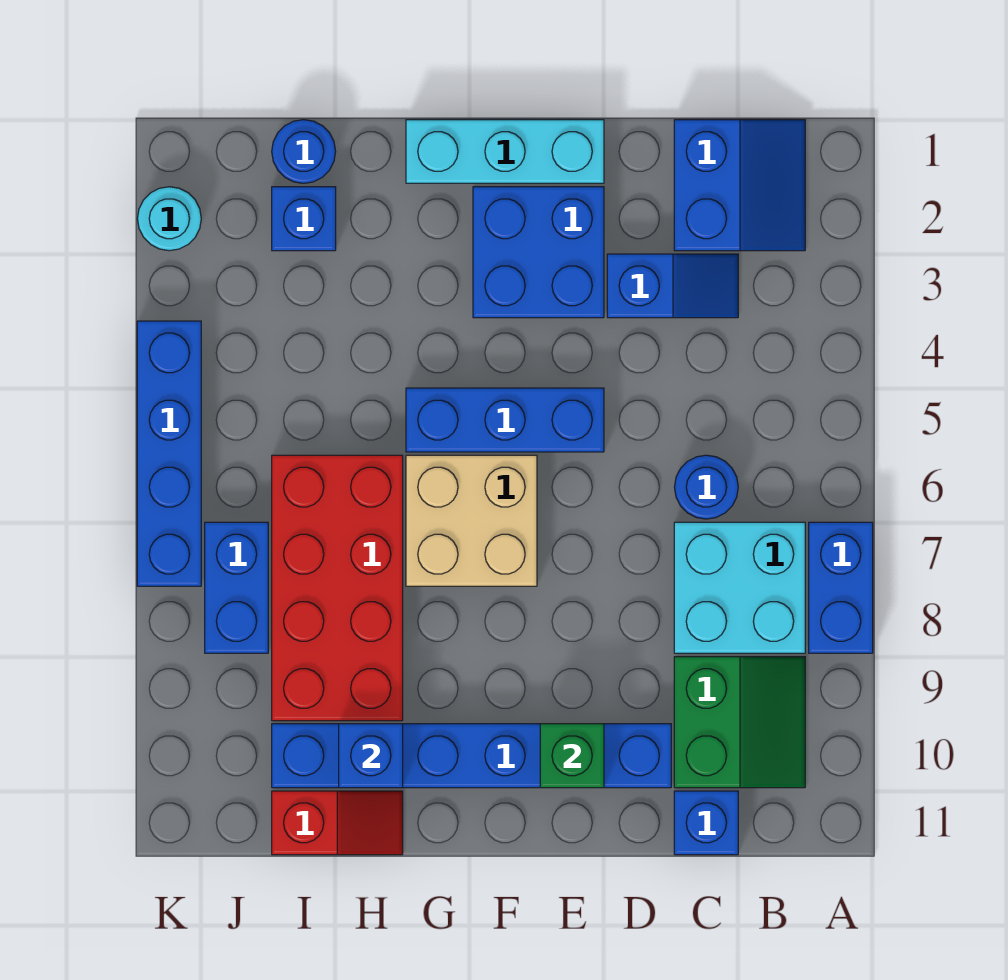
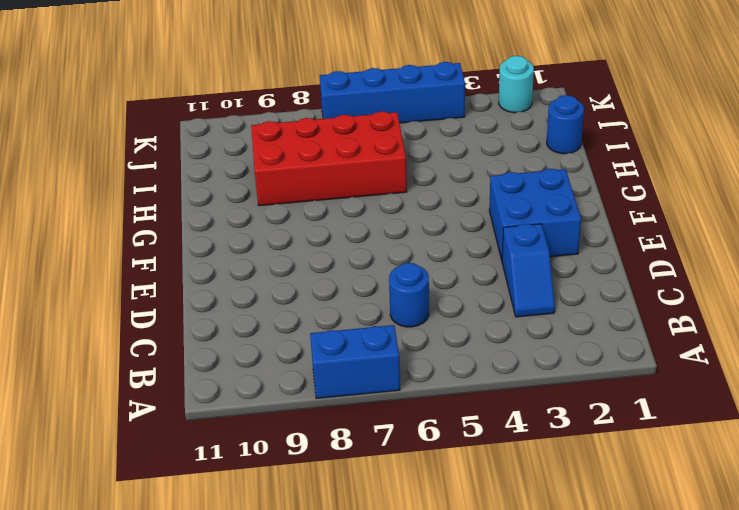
none -> blue slope B1:C2 level 1 top C
none -> cyan brick B7:C8 level 1
none -> green slope B9:C10 level 1 top C

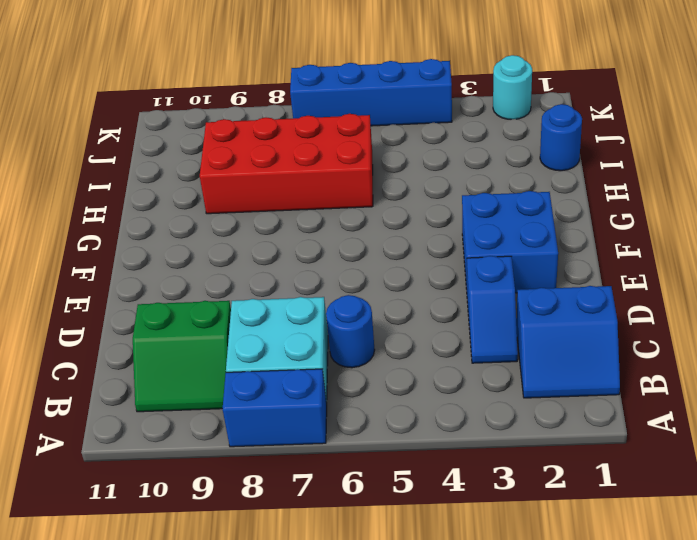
none -> blue brick C11 level 1
none -> blue brick D10:I10 level 1
none -> cyan brick E1:G1 level 1

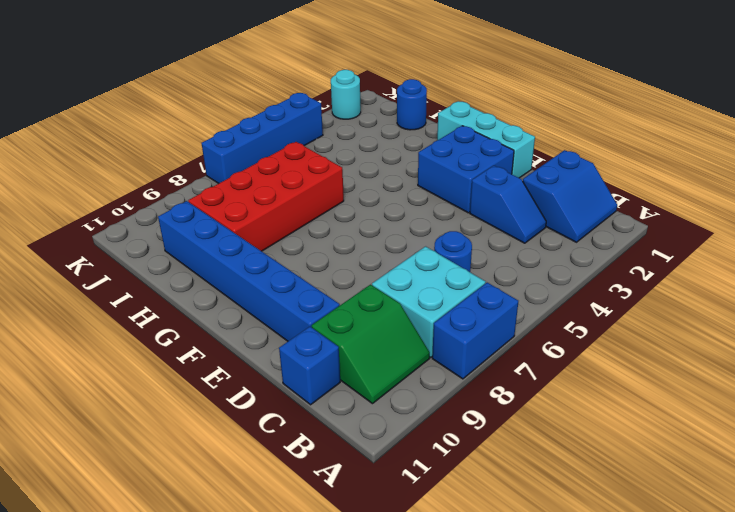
none -> blue brick E5:G5 level 1
none -> tan brick F6:G7 level 1
none -> red slope H11:I11 level 1 top I

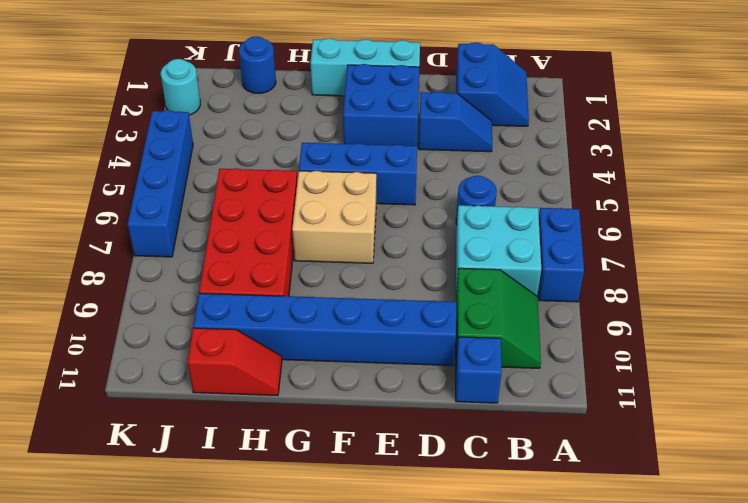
none -> blue brick I2 level 1
none -> blue brick J7:J8 level 1
none -> green brick E10 level 2

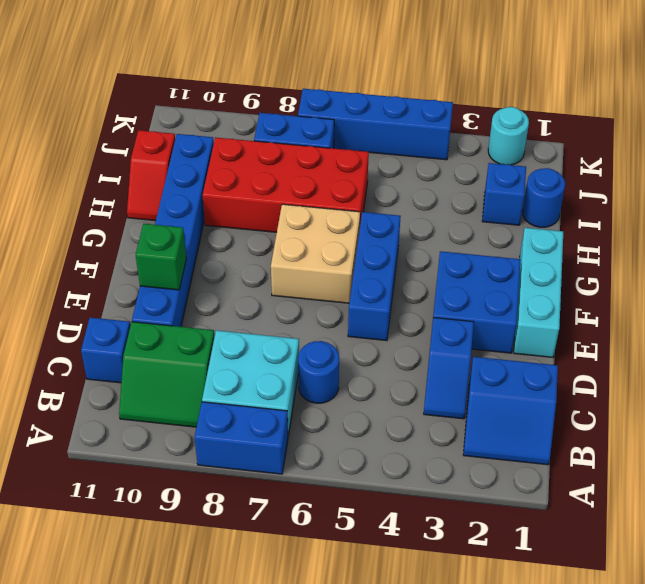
none -> blue brick H10 level 2

